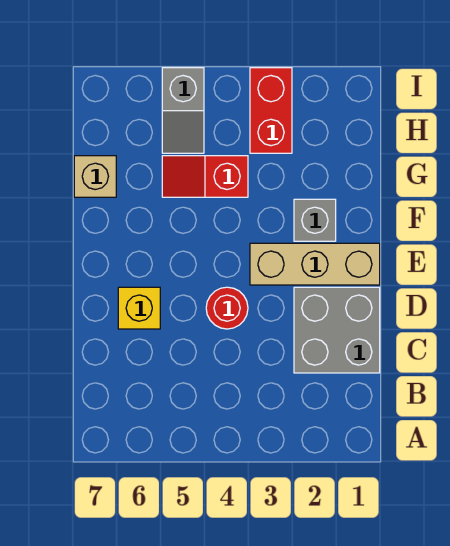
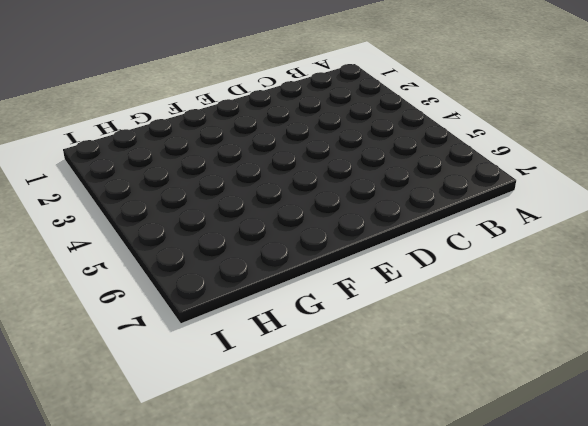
none -> grey brick C1:D2 level 1
none -> red round brick D4 level 1

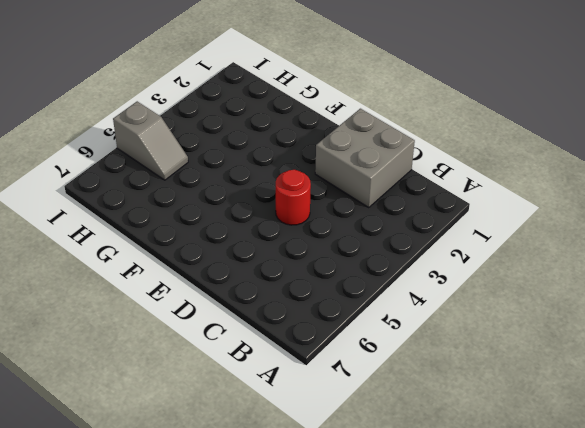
none -> yellow brick D6 level 1
none -> tan brick E1:E3 level 1

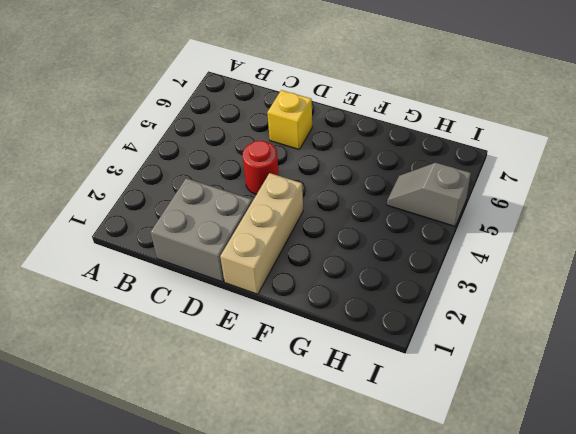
none -> grey brick F2 level 1
none -> red slope G4:G5 level 1 top 4

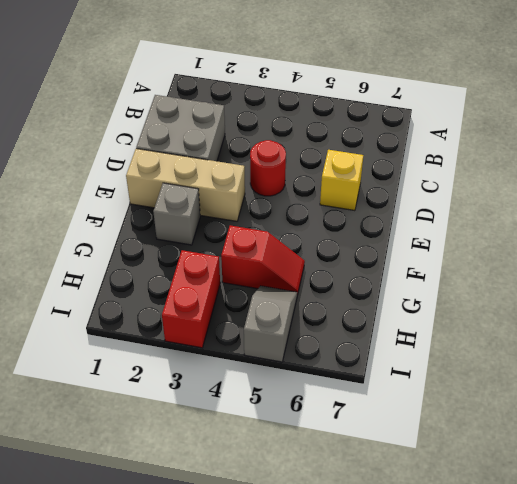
none -> tan brick G7 level 1

